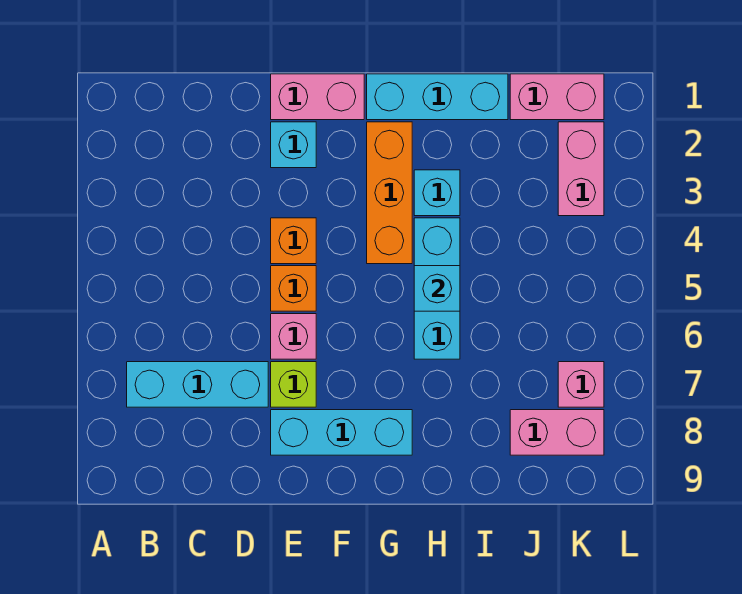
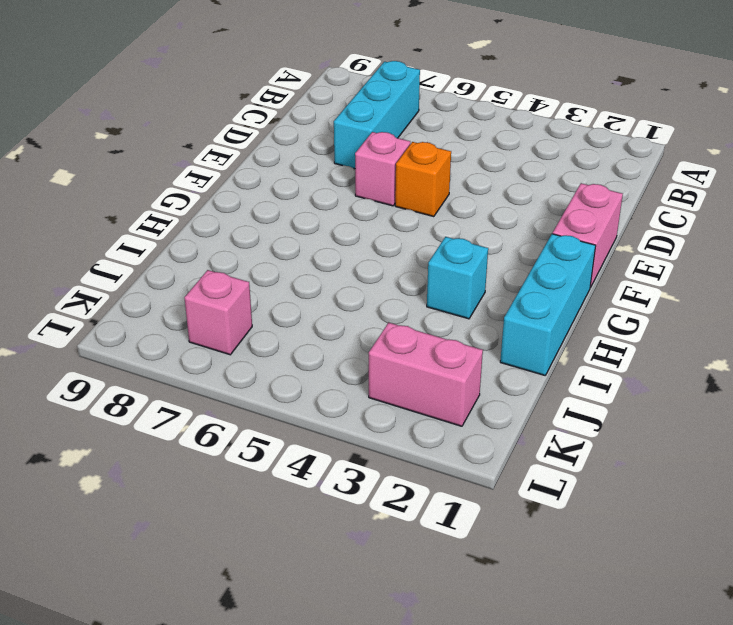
none -> cyan brick E2 level 1
none -> orange brick E4 level 1
none -> lime brick E7 level 1

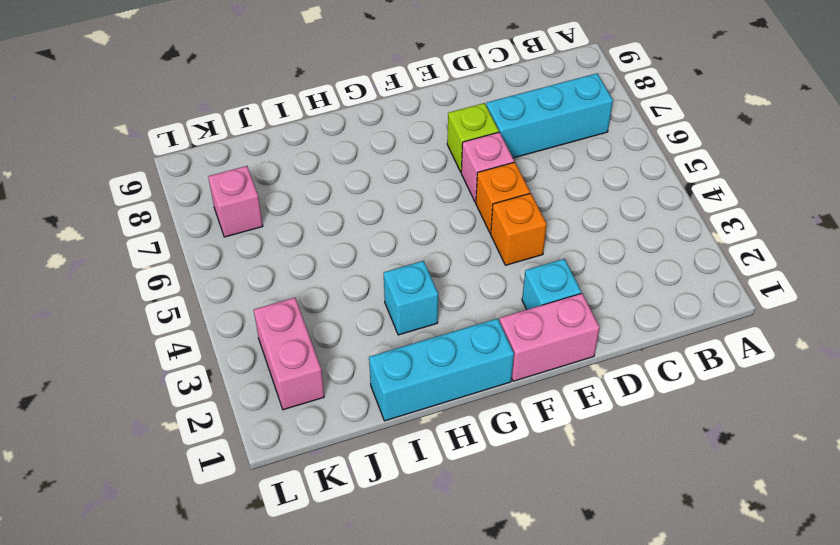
none -> cyan brick E8:G8 level 1
none -> orange brick G2:G4 level 1
none -> cyan brick H4:H6 level 1

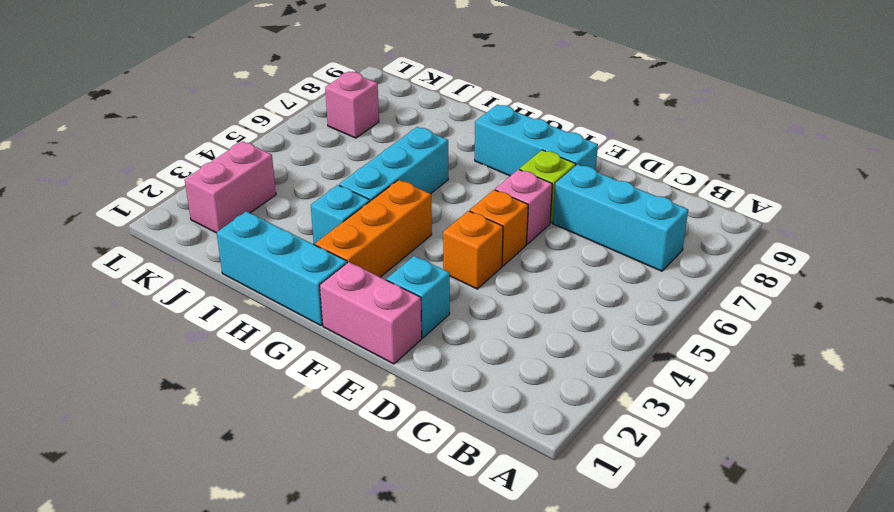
none -> pink brick J1:K1 level 1
none -> pink brick J8:K8 level 1
none -> cyan brick H5 level 2

